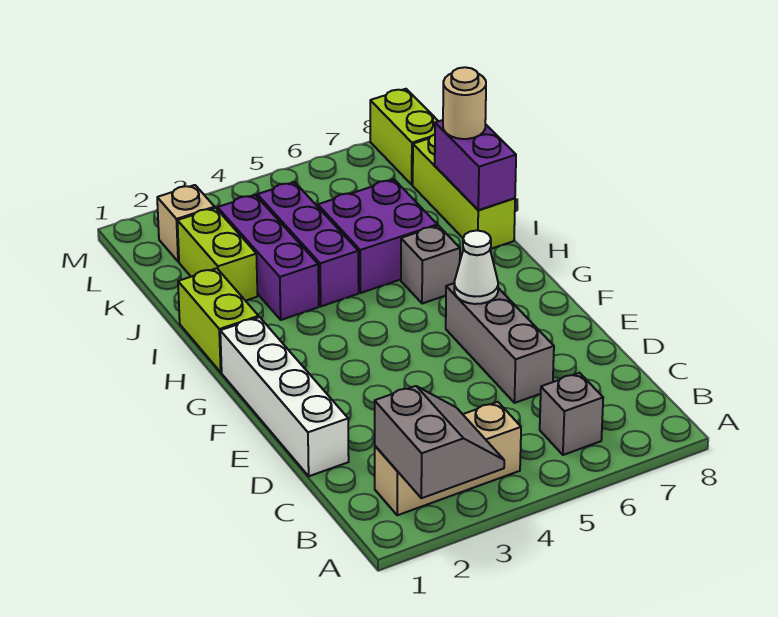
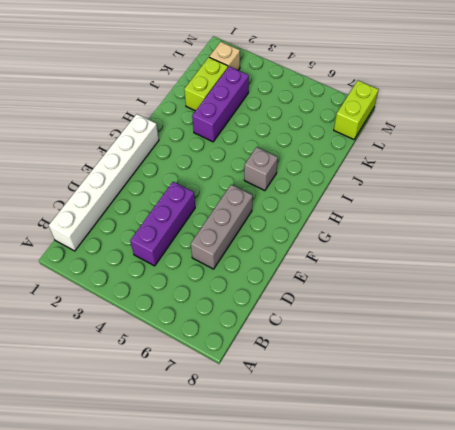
white brick B1:G1 level 1 -> white brick D1:G1 level 1
purple brick C4:E4 level 1 -> purple brick I4:K4 level 1
none -> tan brick B2:B4 level 1
none -> grey brick B6 level 1
none -> lime brick H1:I1 level 1

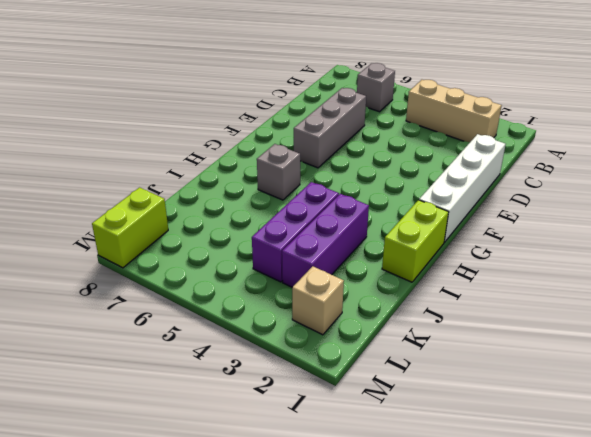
none -> purple brick I5:J6 level 1
none -> lime brick I8:K8 level 1
none -> lime brick J2:K2 level 1

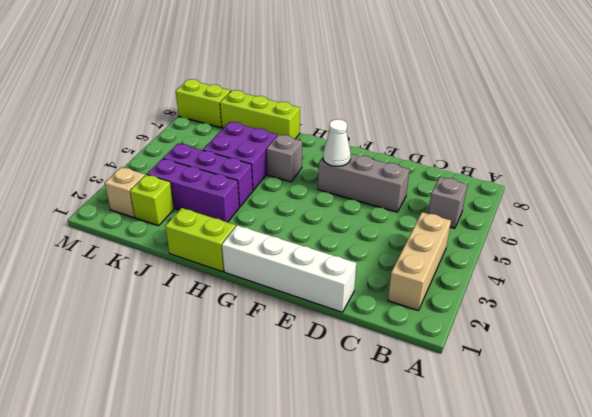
lime brick K2 level 1 -> lime brick J2:K2 level 1
none -> grey slope A2:B3 level 2 top 2
none -> purple brick I8:J8 level 2
none -> tan round brick J8 level 3

